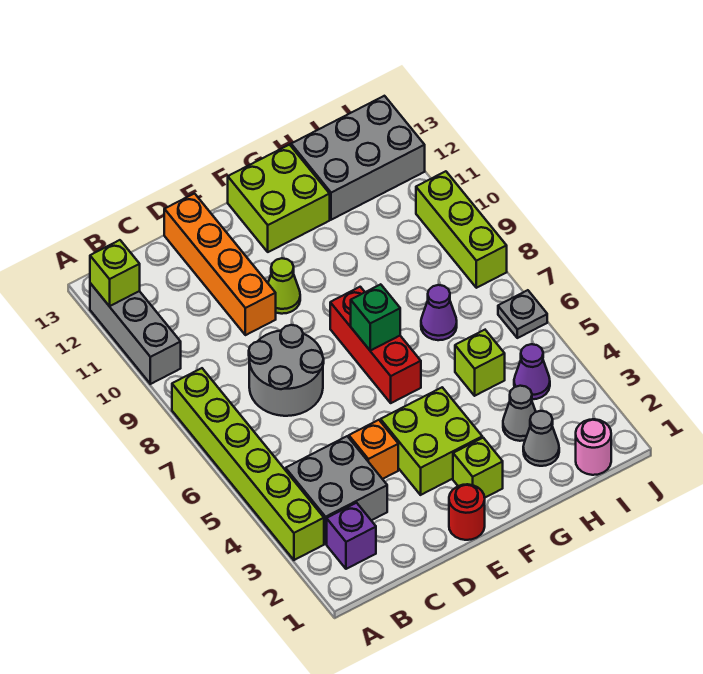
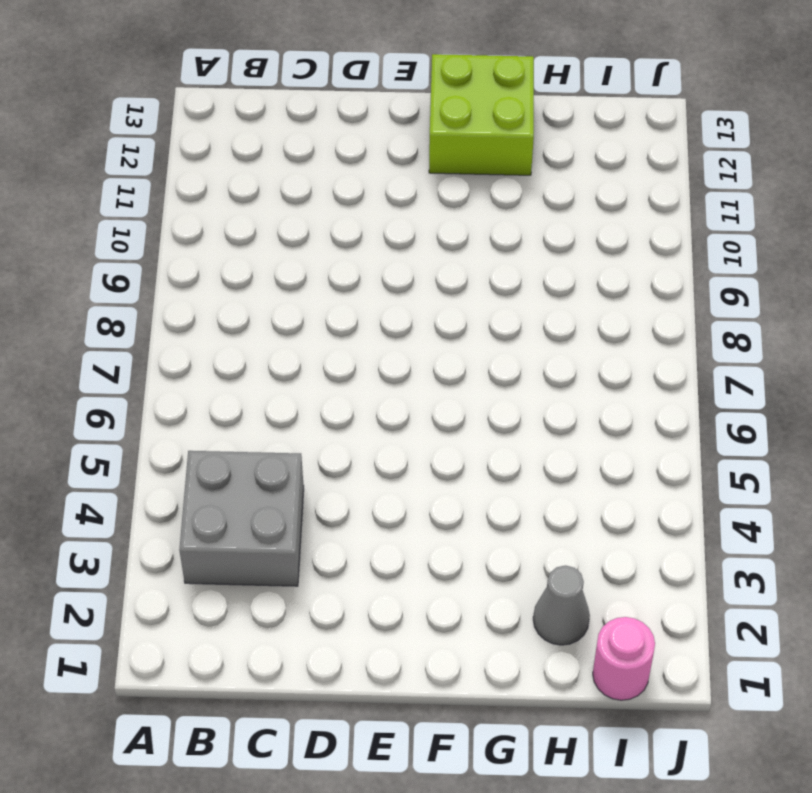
none -> lime brick A3:A8 level 1
none -> grey brick A10:A12 level 1
none -> purple brick B2 level 1

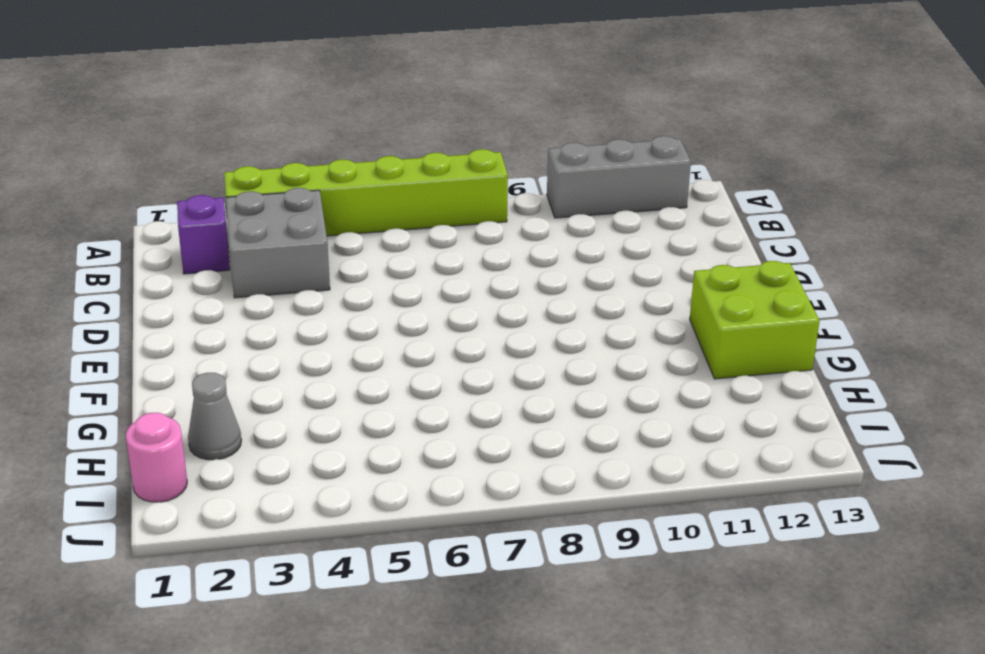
none -> grey round brick C7:D8 level 1
none -> orange brick D4 level 1
none -> orange brick D10:D13 level 1

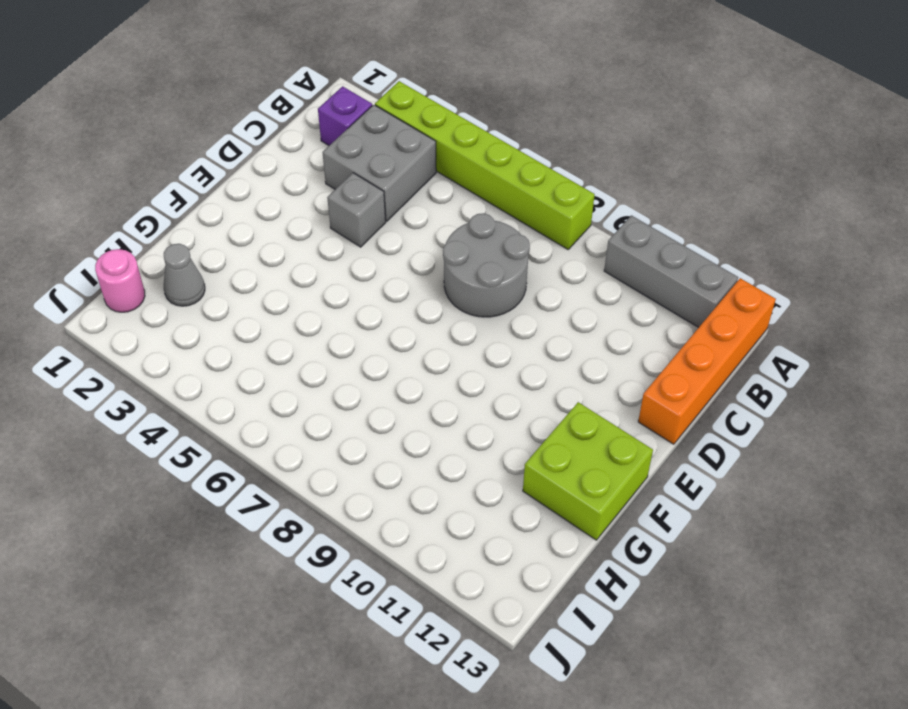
orange brick A13:D13 level 1 -> orange brick D10:D13 level 1
grey brick D4 level 1 -> orange brick D4 level 1
none -> red round brick E1 level 1
none -> lime brick E3:F4 level 1
none -> lime cone E10 level 1

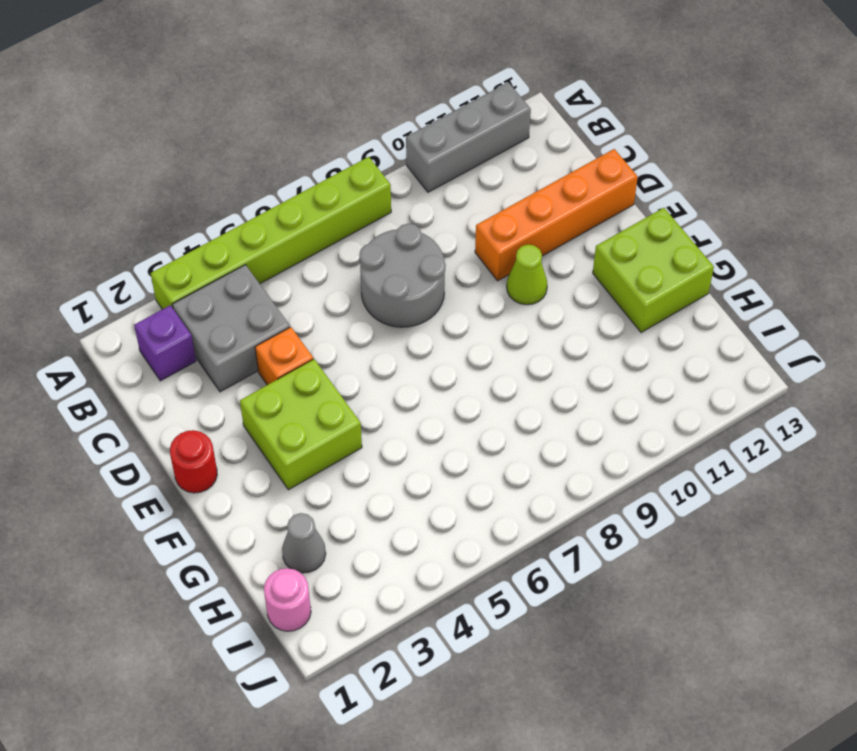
none -> lime brick F2 level 1
none -> red brick F6:F8 level 1
none -> grey cone H3 level 1

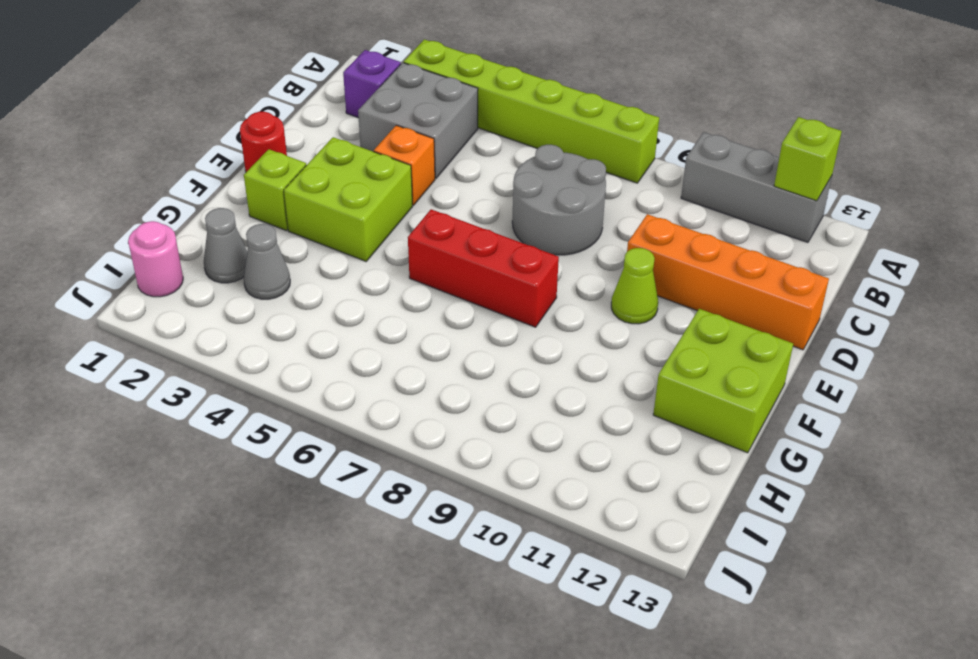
none -> lime brick H5 level 1
none -> purple cone H7 level 1
none -> grey brick H12:J13 level 1

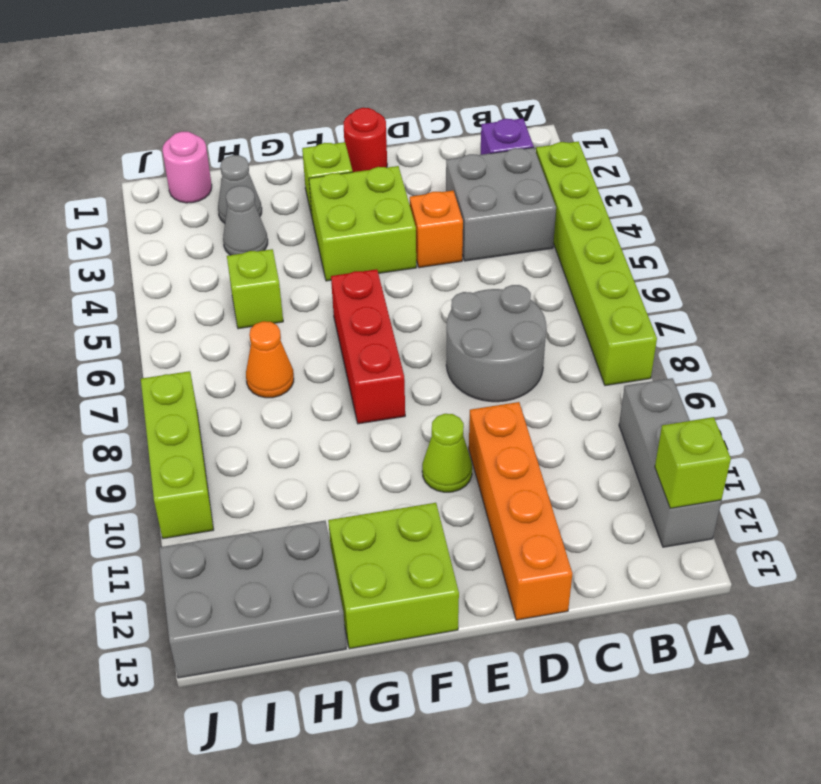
orange cone H7 level 1 -> purple cone H7 level 1
none -> purple cone I4 level 1
none -> grey plate J6 level 1
none -> green brick F7 level 2

